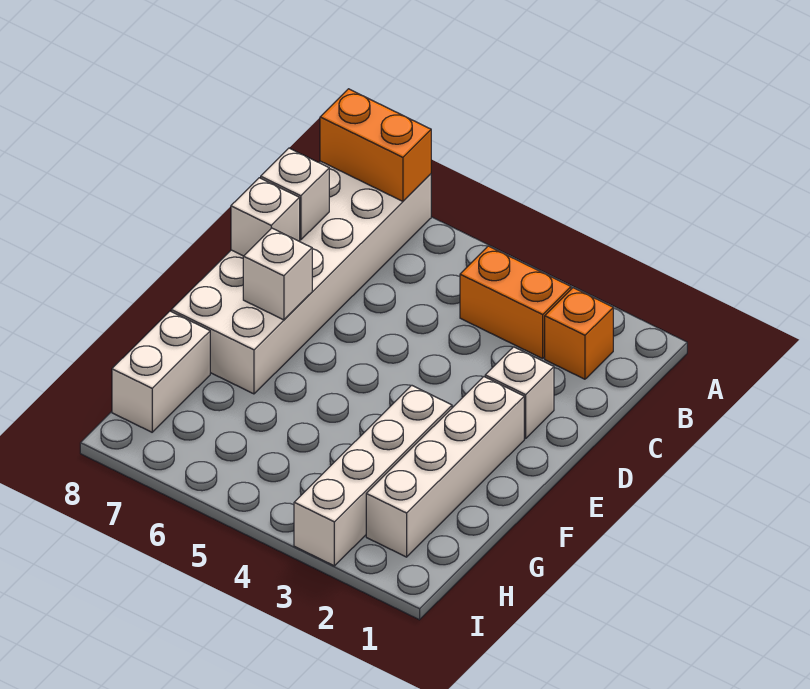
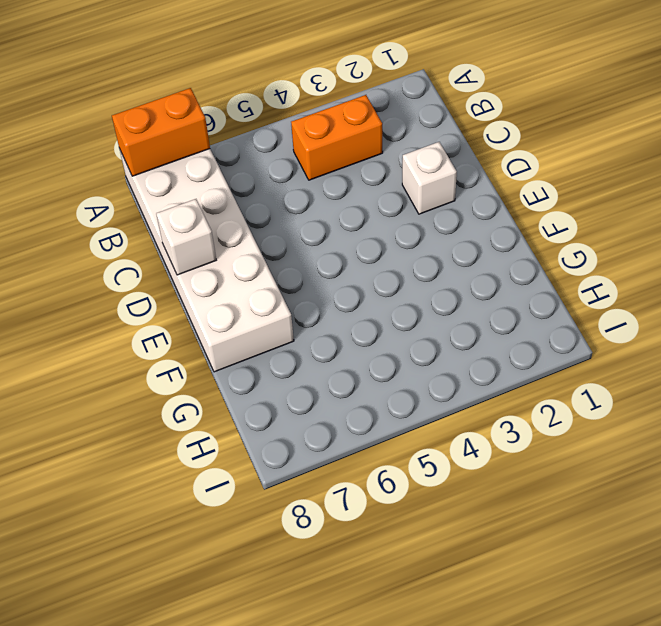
none -> orange brick B2 level 1
none -> white brick E2:H2 level 1

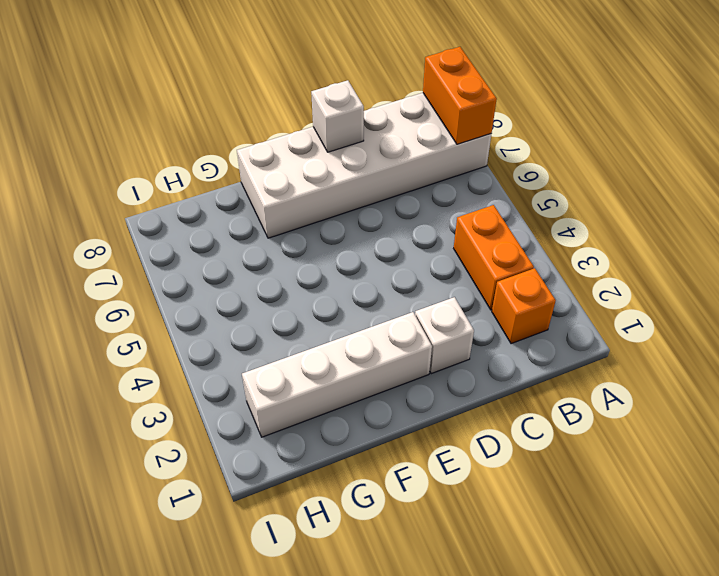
none -> white brick F3:I3 level 1
none -> white brick G8:H8 level 1

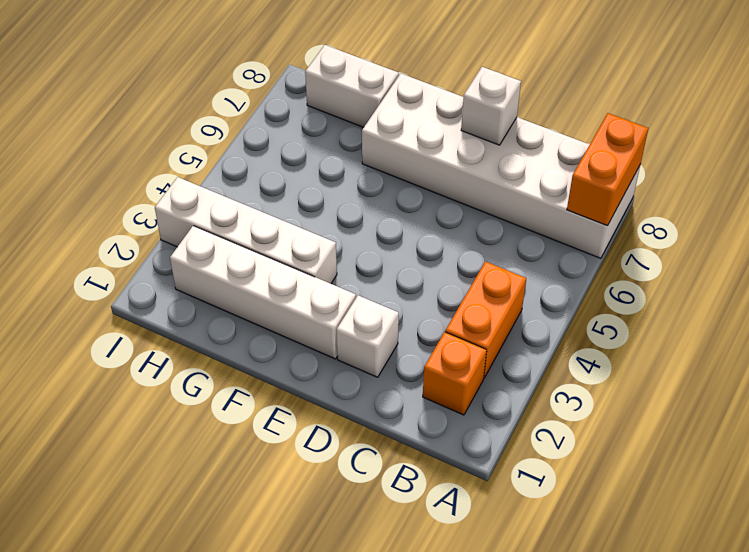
none -> white brick C8 level 2
none -> white brick E7 level 2

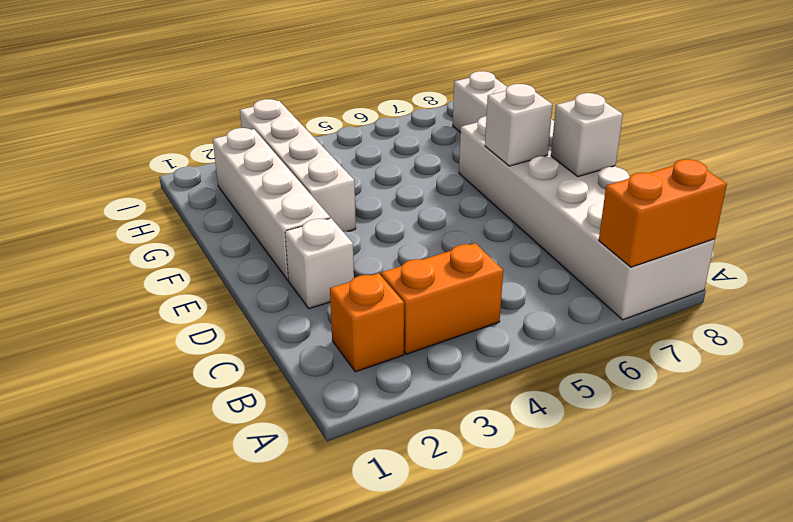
none -> white brick C8 level 2

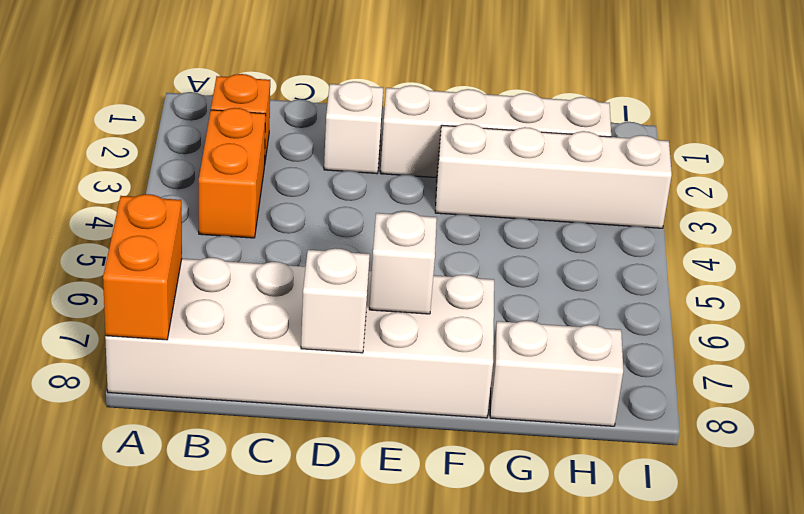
none -> white brick C8 level 2

